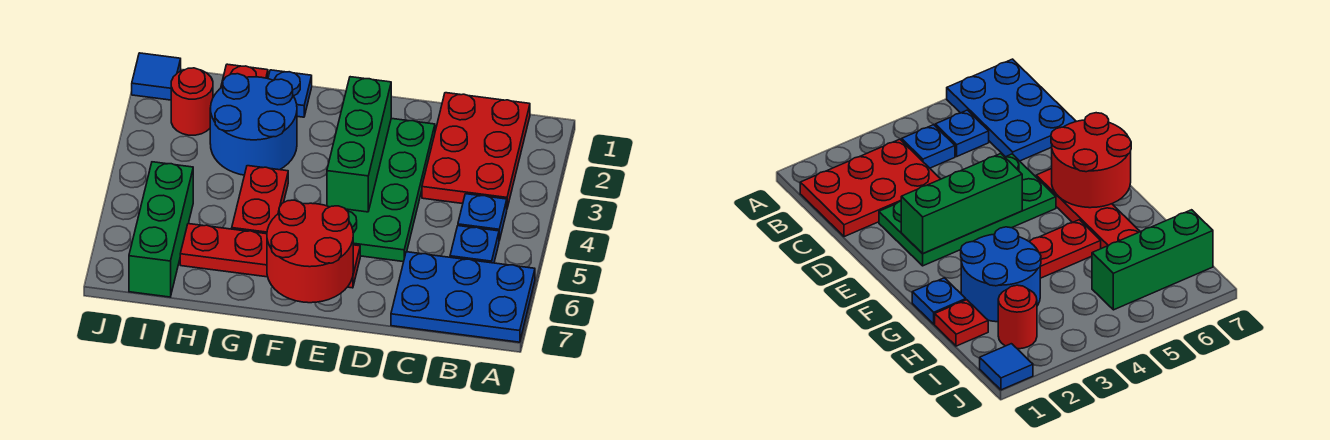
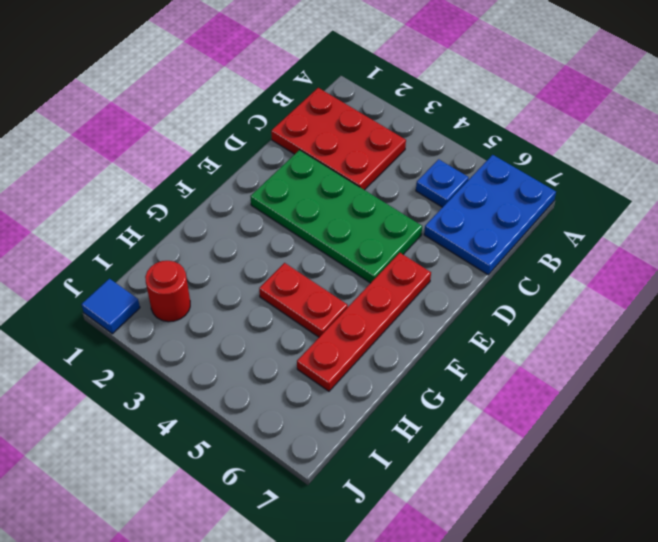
none -> blue plate B4 level 1
none -> blue plate G1 level 1
none -> blue round brick G2:H3 level 1

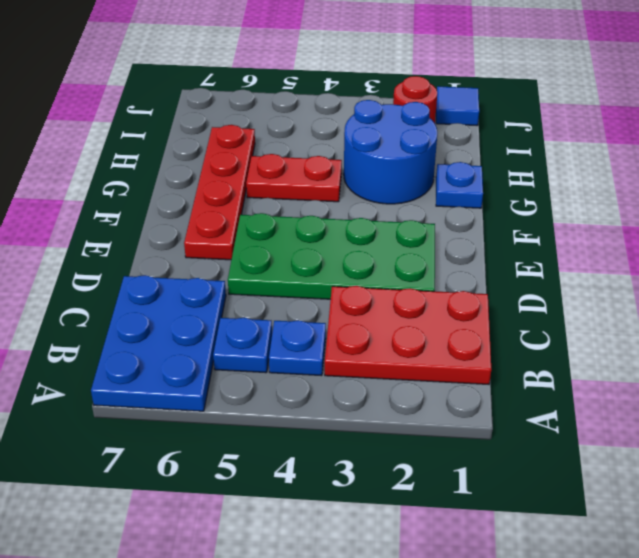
none -> red plate H1 level 1
none -> green brick I5:I7 level 1
none -> green brick E2:E4 level 2

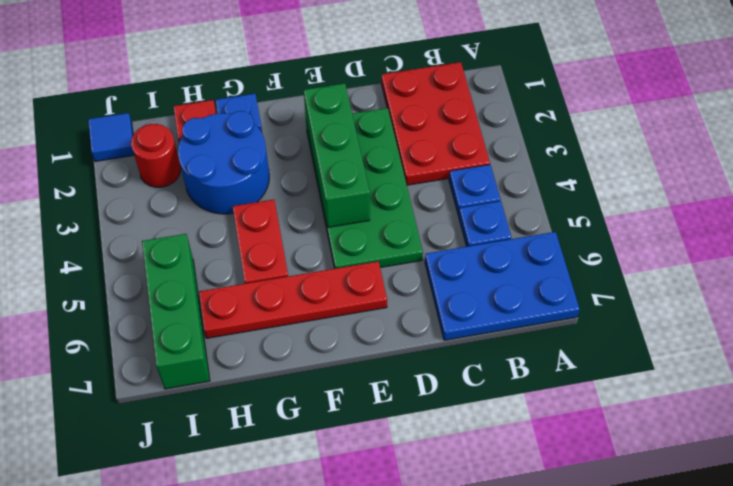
none -> red round brick E6:F7 level 2

